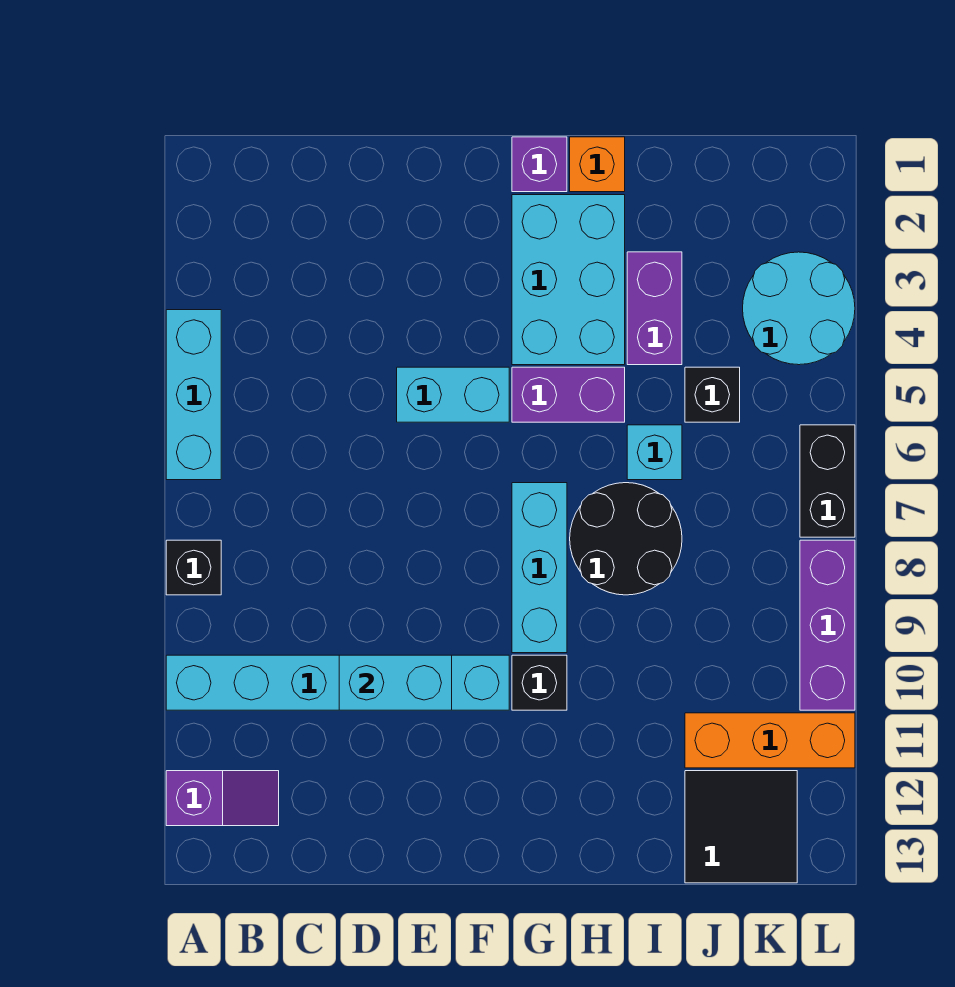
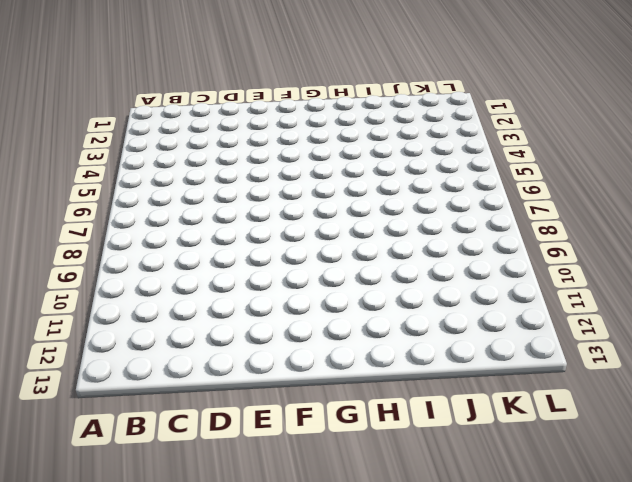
none -> cyan brick A4:A6 level 1
none -> black brick A8 level 1
none -> cyan brick A10:F10 level 1

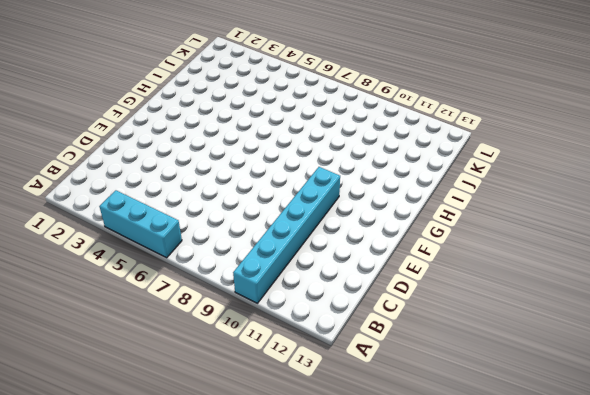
none -> black brick A8 level 1
none -> purple slope A12:B12 level 1 top A
none -> cyan brick E5:F5 level 1

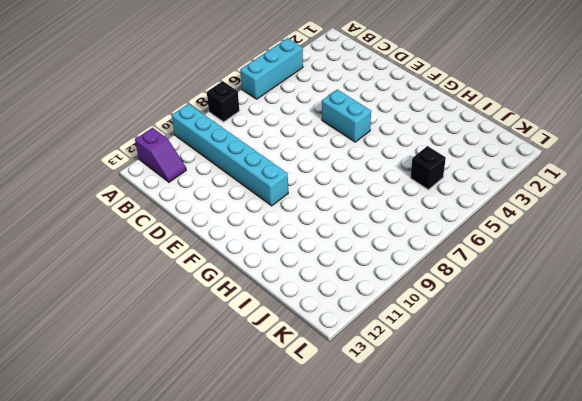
none -> purple brick G1 level 1
none -> cyan brick G2:H4 level 1
none -> purple brick G5:H5 level 1

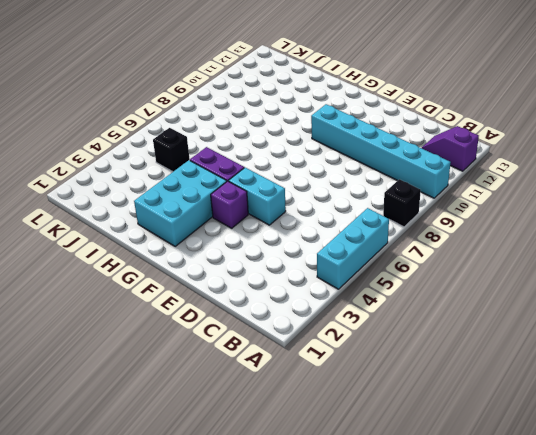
purple brick F4 level 1 -> purple brick G1 level 1
none -> cyan brick G7:G9 level 1
none -> black brick G10 level 1
none -> orange brick H1 level 1

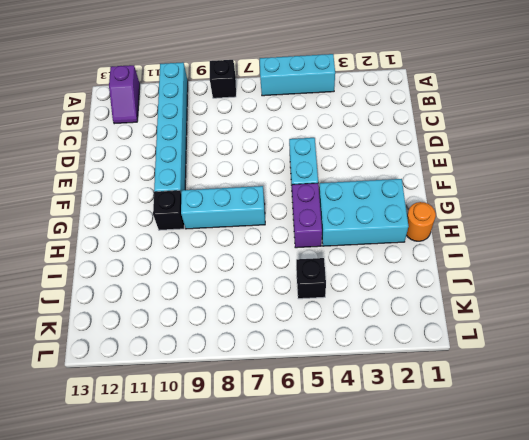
orange round brick H1 level 1 -> orange brick H1 level 1
none -> purple brick G1 level 1
none -> black round brick H7:I8 level 1
none -> purple brick I3:I4 level 1

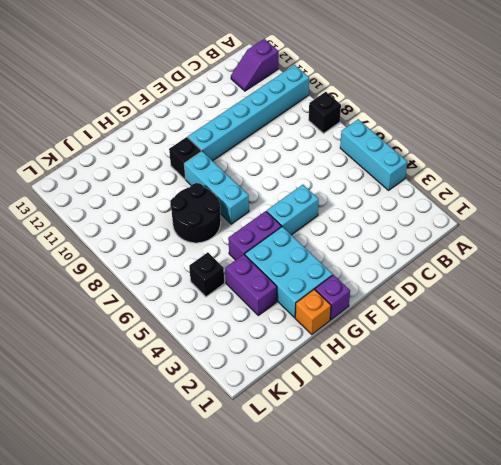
none -> cyan brick I6 level 1
none -> orange brick J11:L11 level 1
none -> black tile J12:K13 level 1

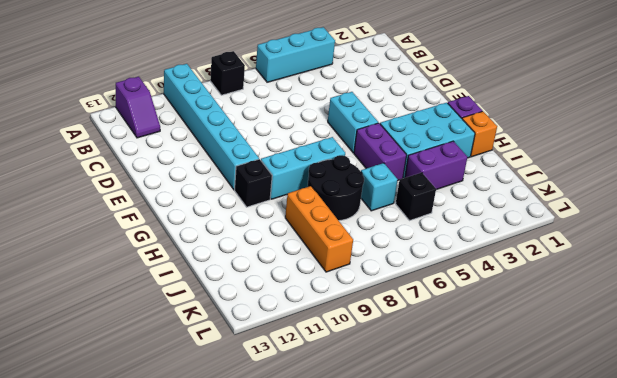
orange brick I9:K9 level 1 -> orange brick J11:L11 level 1
none -> black tile J12:K13 level 1
none -> cyan round brick K3:L4 level 1
none -> black brick L6:L7 level 1

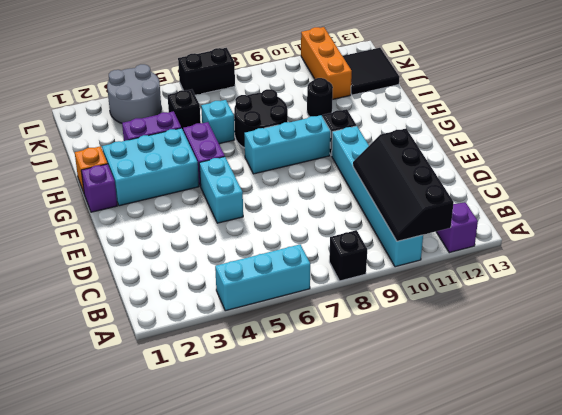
black slope A10:D11 level 2 top 11 -> cyan brick D10:E10 level 2
black round brick I10 level 1 -> none
grey round brick K3:L4 level 1 -> cyan round brick K3:L4 level 1
none -> purple brick L8:L10 level 1

